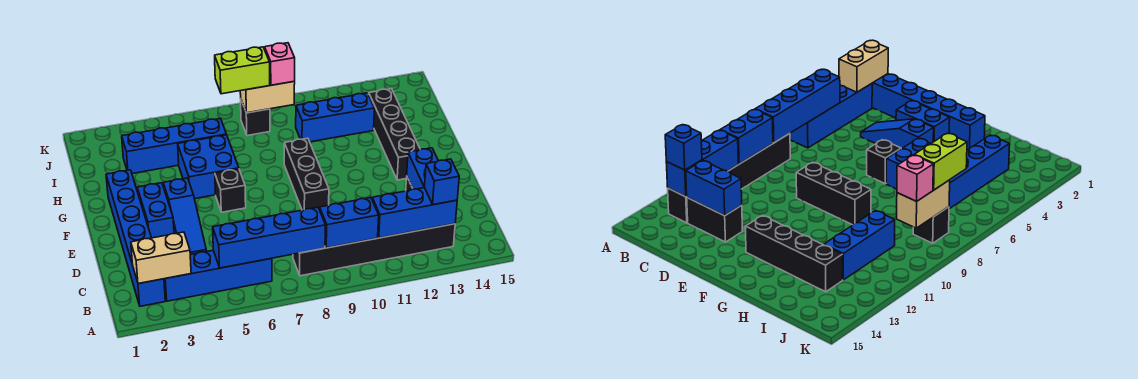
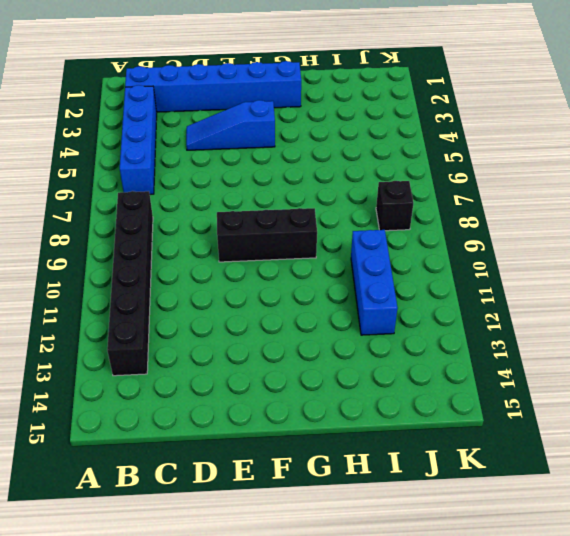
none -> black brick C13:D13 level 1
none -> blue brick E3:F3 level 1
none -> black brick F6 level 1

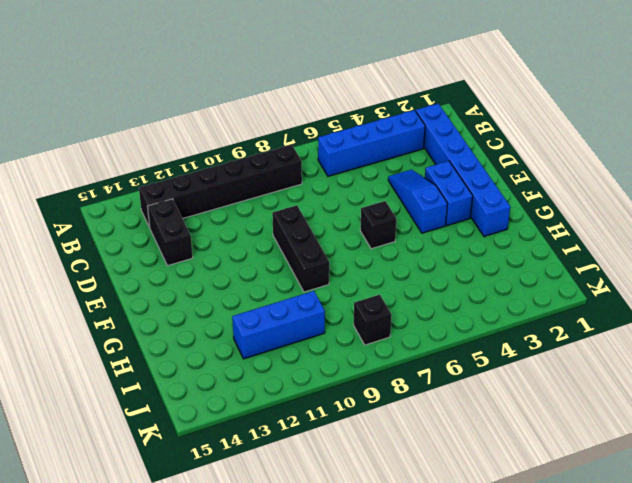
none -> black brick F13:I13 level 1
none -> blue brick G5:H6 level 1
none -> blue brick I3:I6 level 1

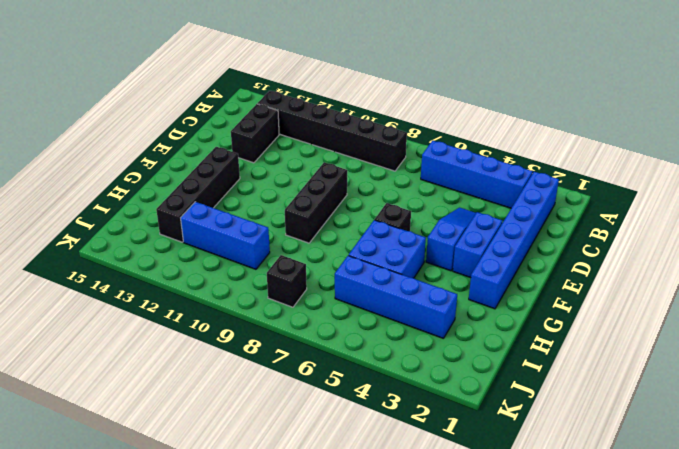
none -> tan brick B2:B3 level 2
none -> blue brick B5:B8 level 2
none -> blue brick B9:B10 level 2

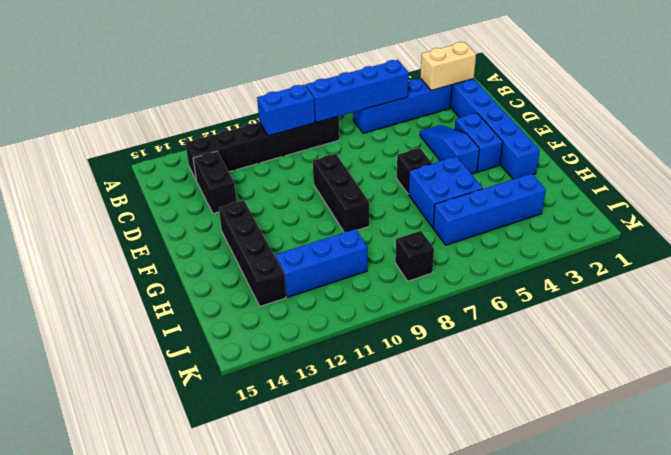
none -> blue brick B11:B13 level 2
none -> blue brick C13:D13 level 2
none -> tan brick J8:J9 level 2

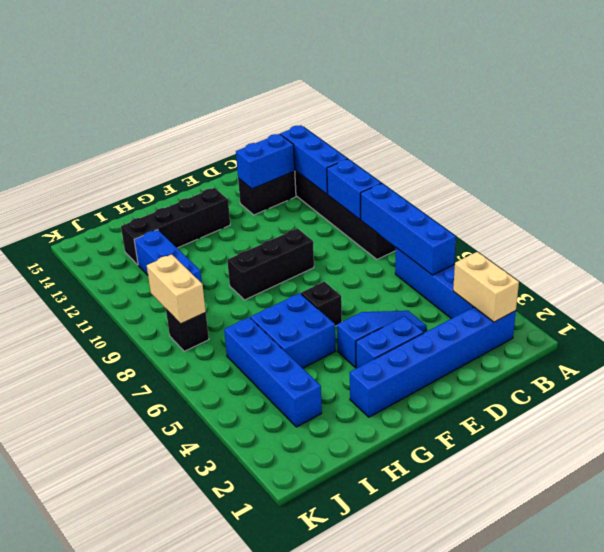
none -> blue brick B13 level 3
none -> lime brick J7:J8 level 3
none -> pink brick J9 level 3

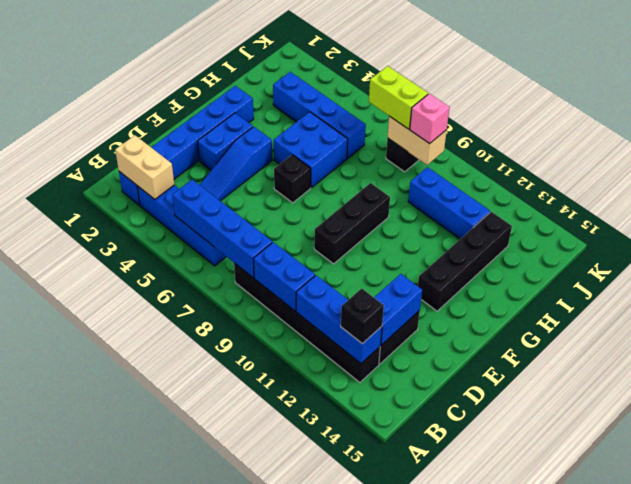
black brick B13 level 3 -> blue brick B13 level 3

